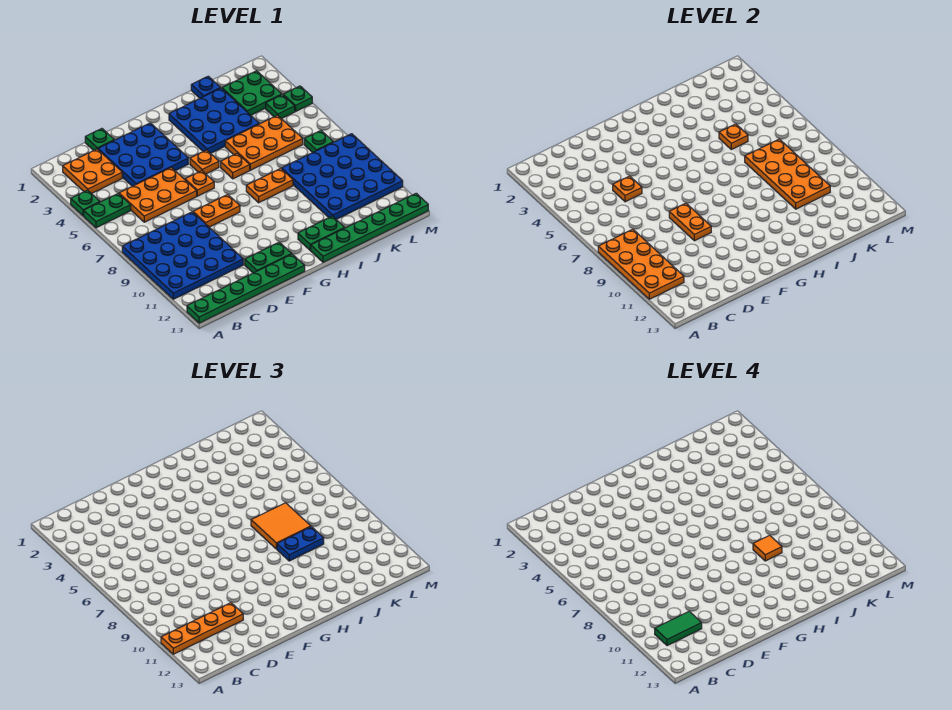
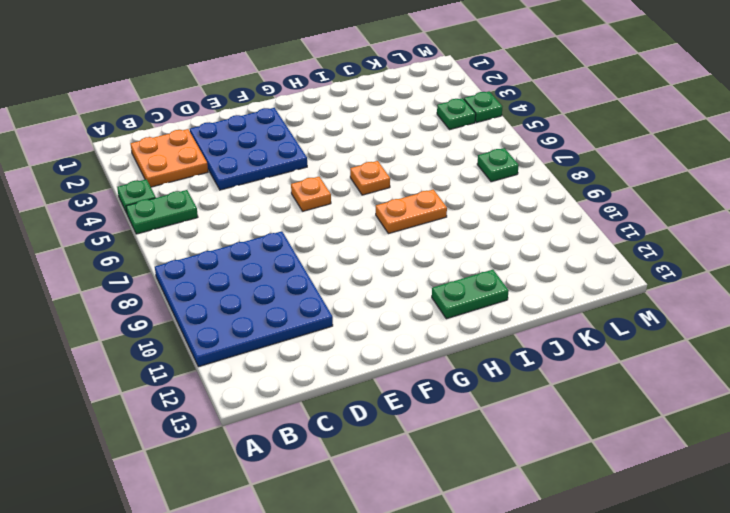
none -> green plate A13:F13 level 1
none -> orange plate C5:E6 level 1
none -> green plate D1 level 1
none -> orange plate E8:F8 level 1

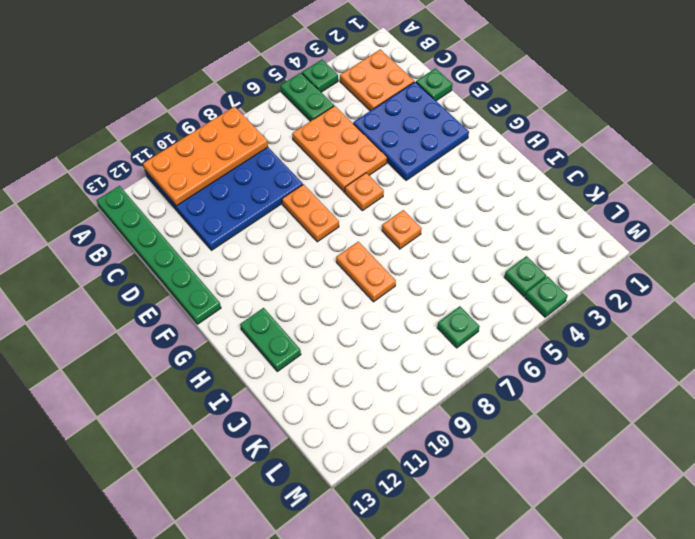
none -> green plate E12:F12 level 1
none -> orange plate G5 level 1
none -> blue plate H2:J4 level 1
none -> green plate H13:M13 level 1

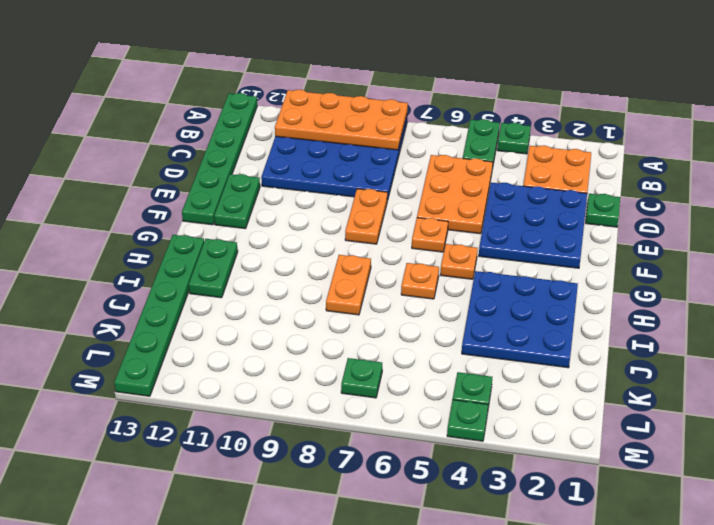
none -> orange plate I5:K6 level 1
none -> blue plate J1 level 1
none -> blue plate J8:M11 level 1
none -> green plate K2:L3 level 1

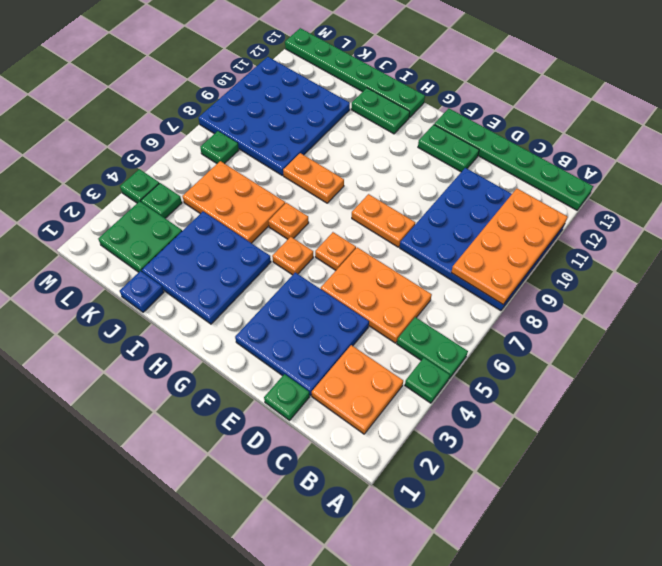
none -> orange plate D5 level 2
none -> orange plate E8:E9 level 2
none -> orange plate J5 level 2
none -> orange plate J7:K10 level 2

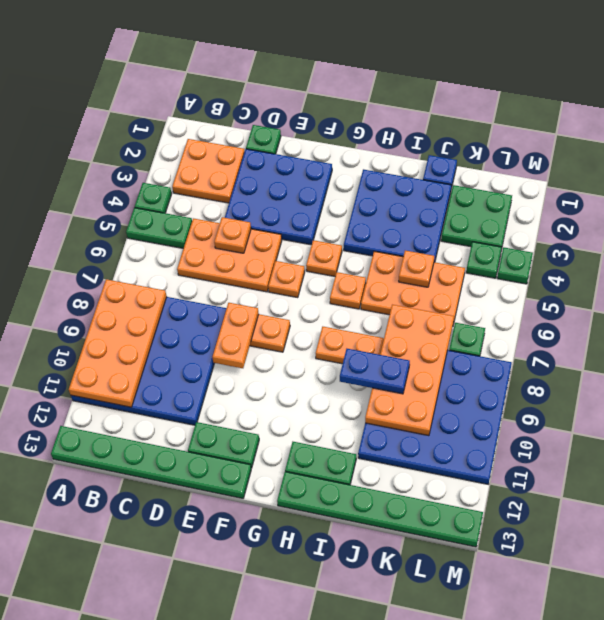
none -> orange plate A11:D11 level 3
none -> orange tile I7:J8 level 3
none -> green tile B11:C11 level 4
none -> orange tile I9 level 4

